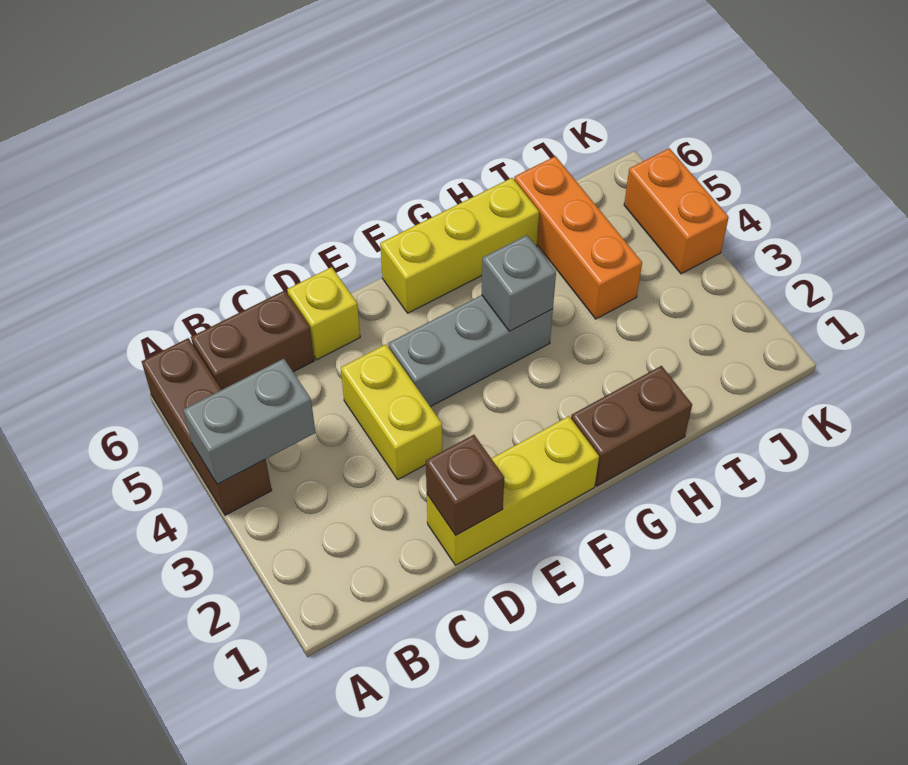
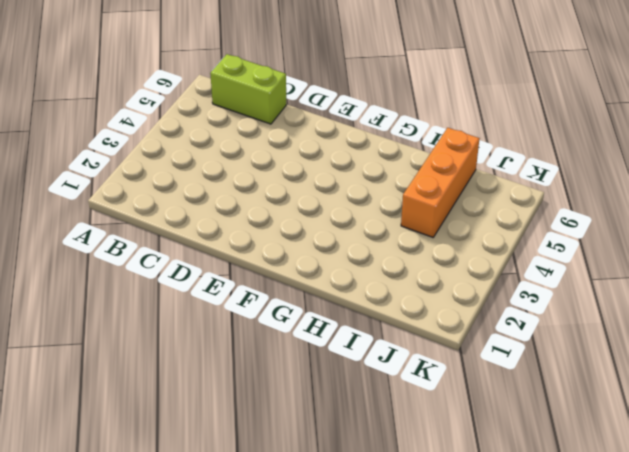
lime brick B6:C6 level 1 -> brown brick B6:C6 level 1
none -> brown brick A4:A6 level 1
none -> yellow brick D1:F1 level 1
none -> yellow brick D3:D4 level 1

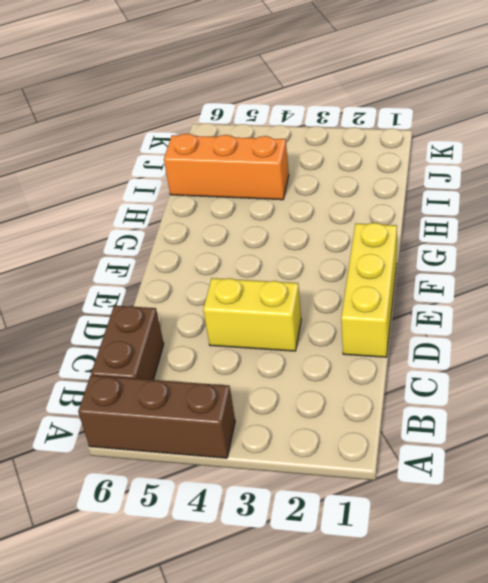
none -> yellow brick D6 level 1
none -> grey brick E4:G4 level 1
none -> yellow brick F6:H6 level 1

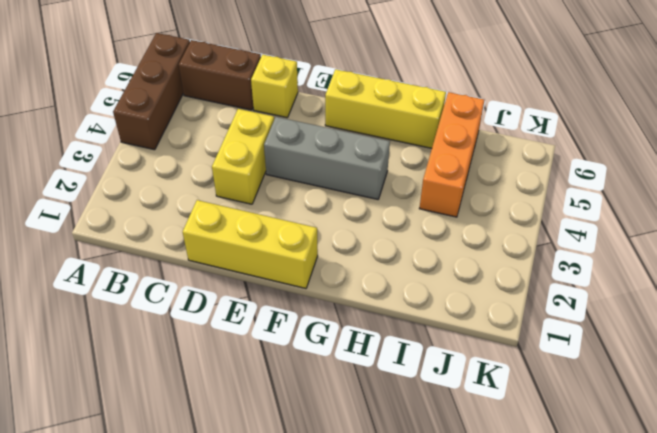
none -> brown brick G1:H1 level 1
none -> orange brick K4:K5 level 1
none -> grey brick A4:B4 level 2

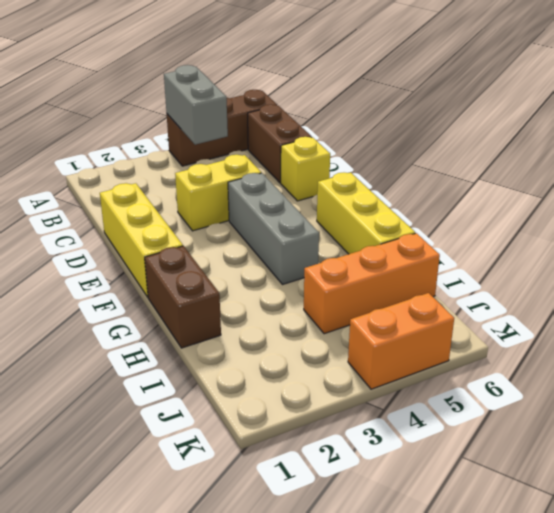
none -> brown brick D1 level 2
none -> grey brick G4 level 2

